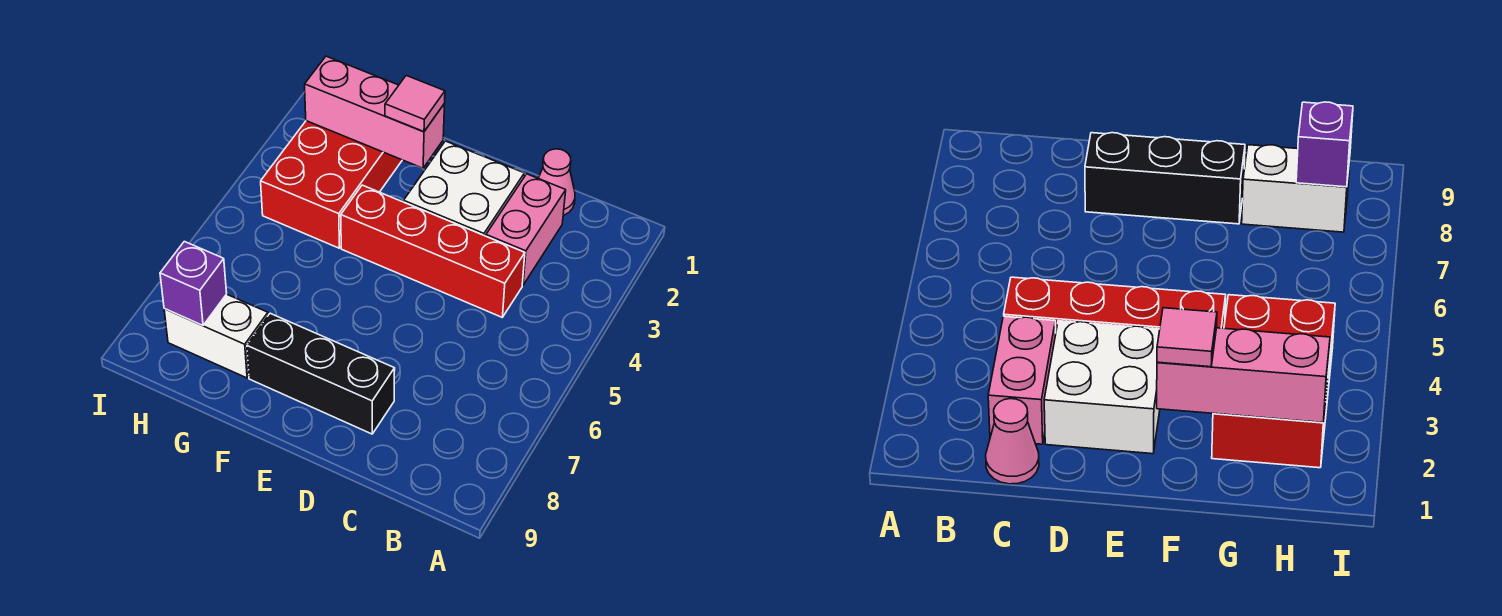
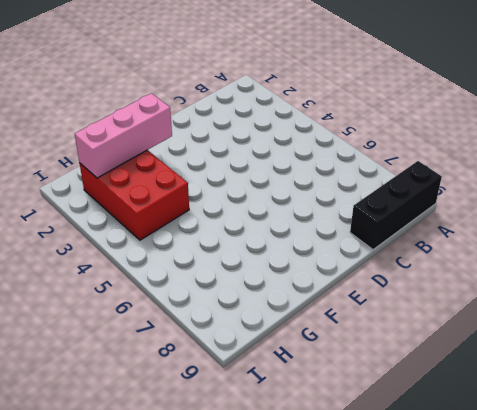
black brick A9:C9 level 1 -> black brick D8:F8 level 1
none -> pink cone C1 level 1
none -> pink brick C2:C3 level 1

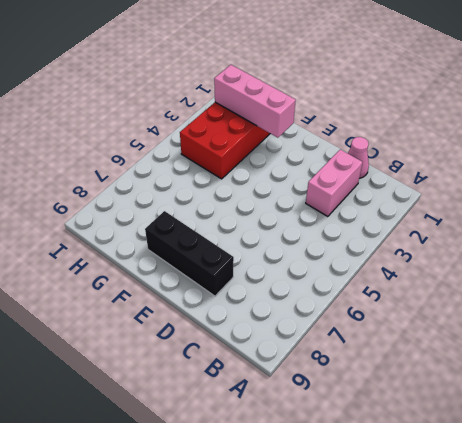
none -> red brick C4:F4 level 1
none -> white brick D2:E3 level 1

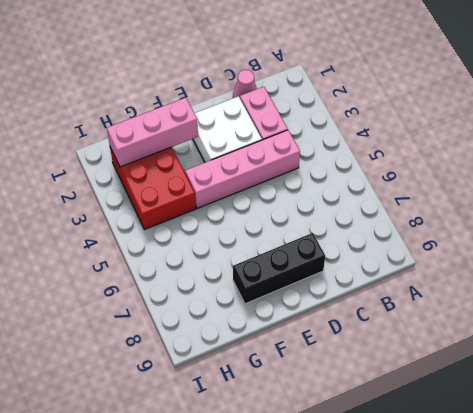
pink brick C4:F4 level 1 -> red brick C4:F4 level 1
none -> white brick G8:H8 level 1
none -> purple brick H8 level 2

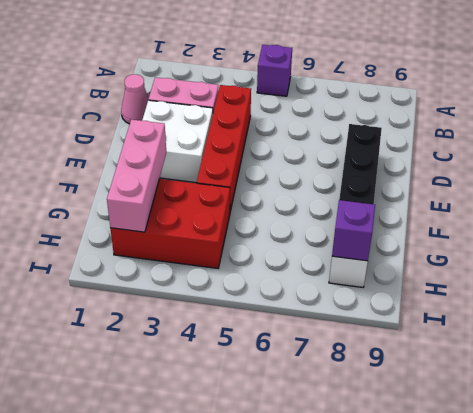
purple brick A5 level 1 -> none
none -> pink tile F2 level 3

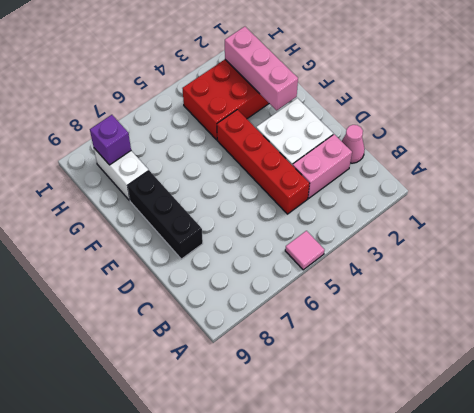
pink tile A5 level 1 -> pink tile F2 level 3

